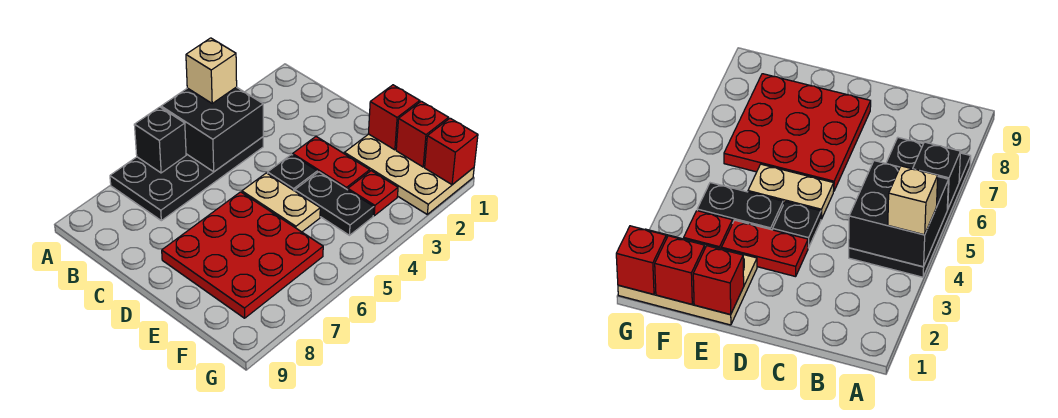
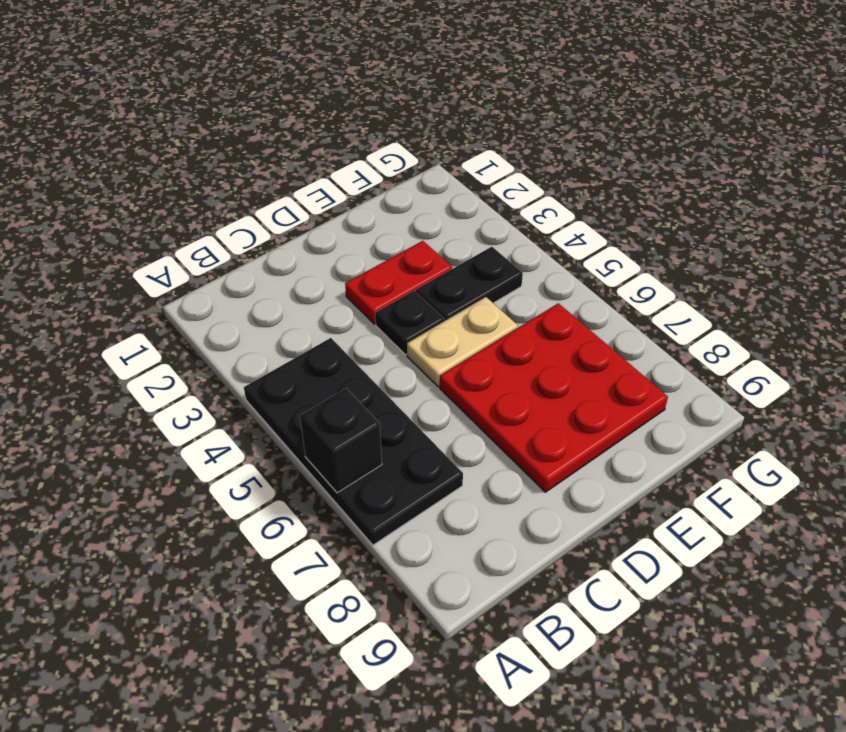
none -> tan plate E1:G2 level 1
none -> red plate F3 level 1
none -> black brick A4:B5 level 2

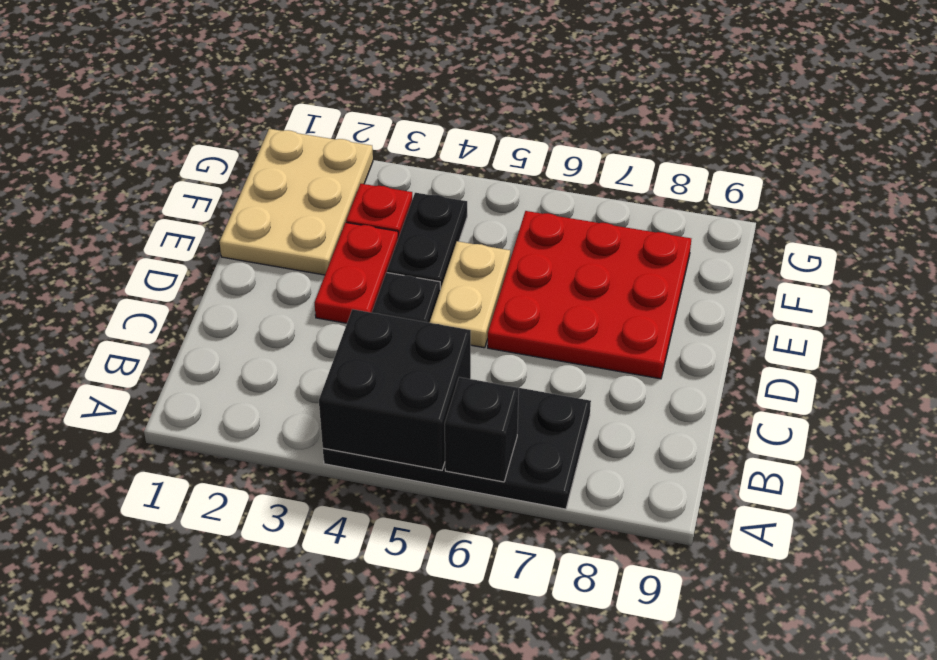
none -> red brick E1 level 2
none -> red brick F1 level 2
none -> red brick G1 level 2

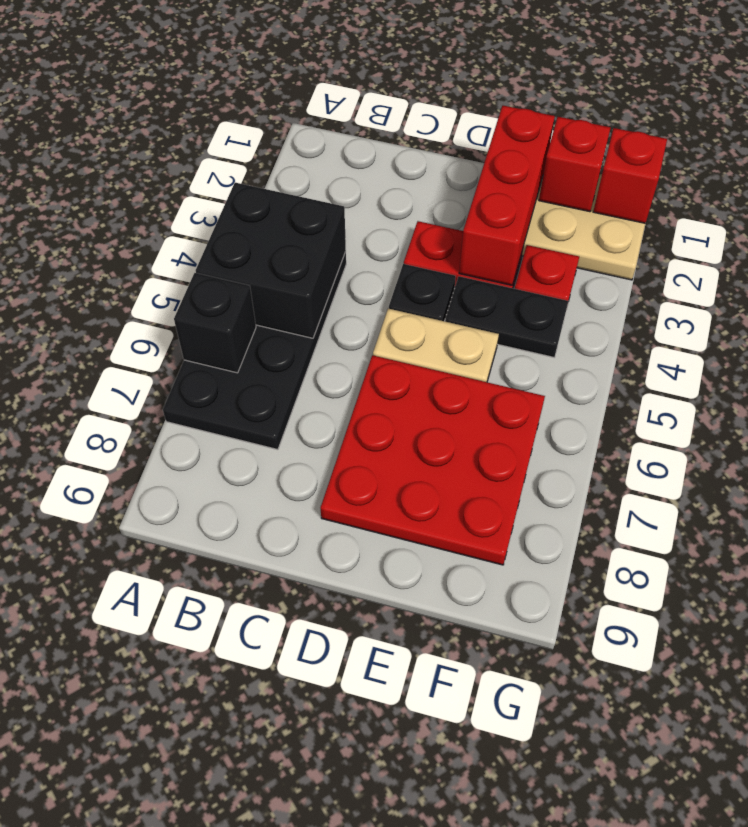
red brick E1:E3 level 2 -> red brick E1 level 2
none -> tan brick A4 level 3

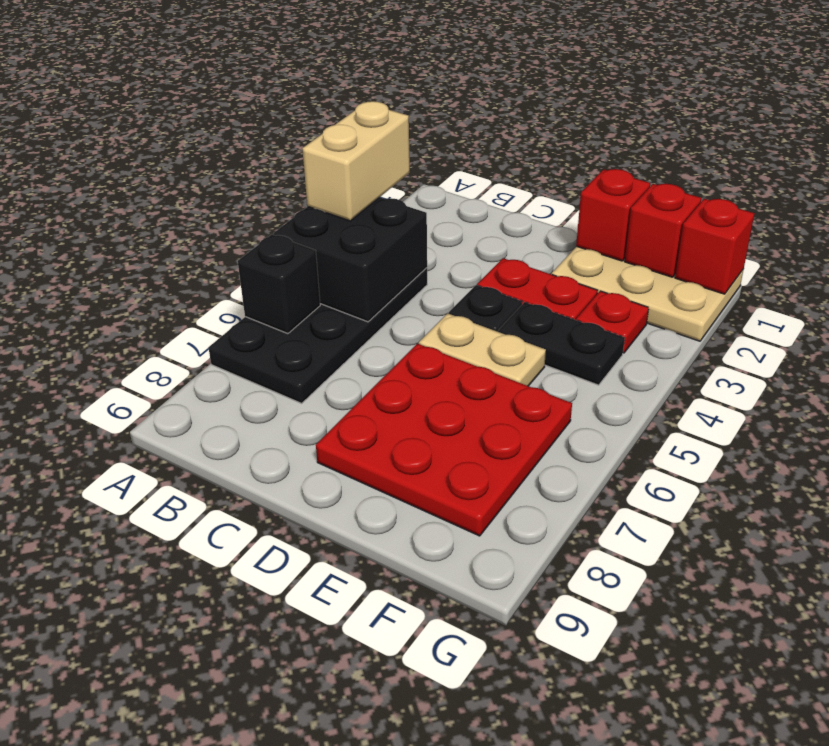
tan brick A3:A4 level 3 -> tan brick A4 level 3

